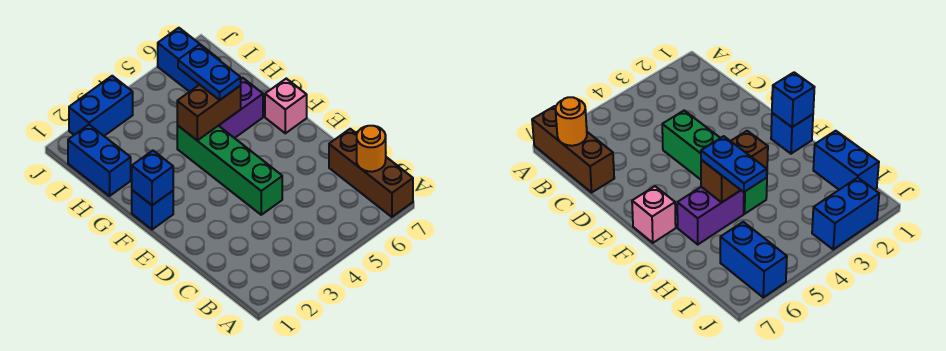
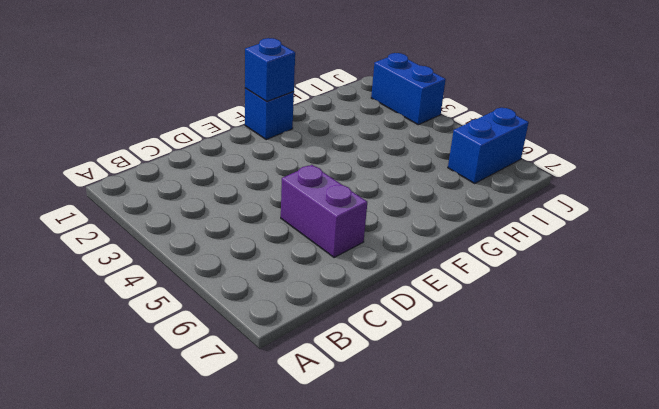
purple brick D5:D6 level 1 -> purple brick G5:G6 level 1
none -> brown brick A7:C7 level 1
none -> green brick D4:G4 level 1
none -> pink brick F7 level 1

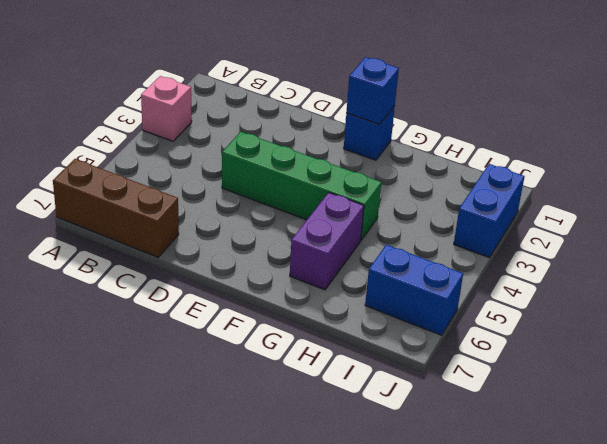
pink brick A3 level 1 -> pink brick F7 level 1
none -> blue brick H1:I1 level 1
none -> orange round brick B7 level 2
none -> brown brick G4:G5 level 2

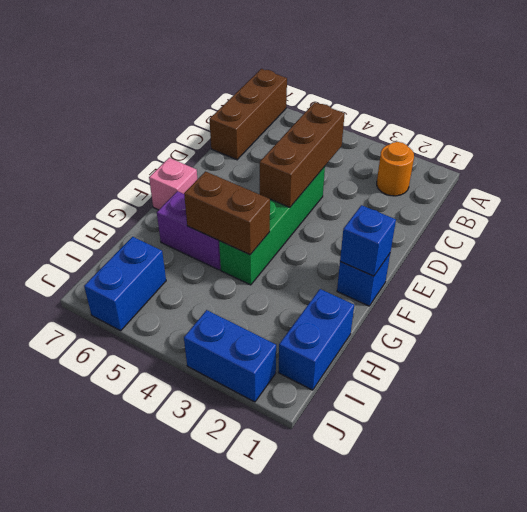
orange round brick B2 level 1 -> orange round brick B7 level 2
brown brick C4:E4 level 2 -> none
none -> blue plate G5:H5 level 3

